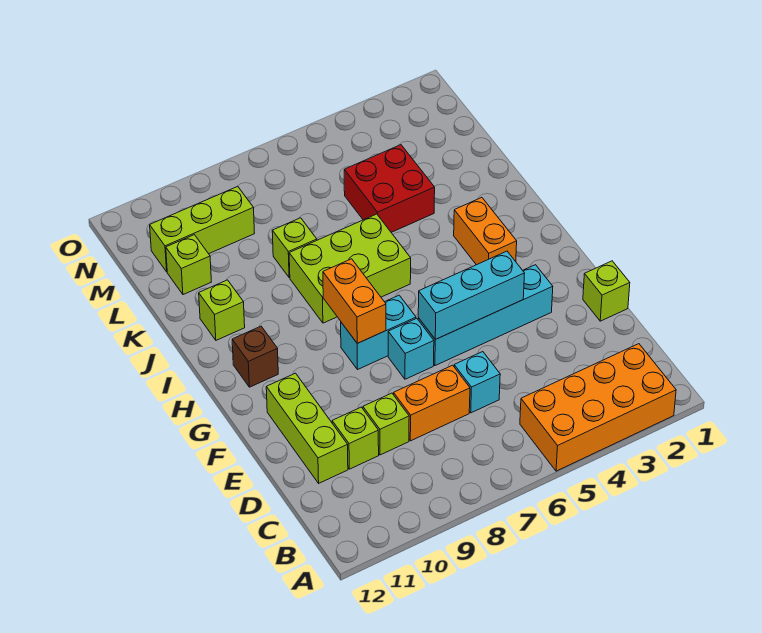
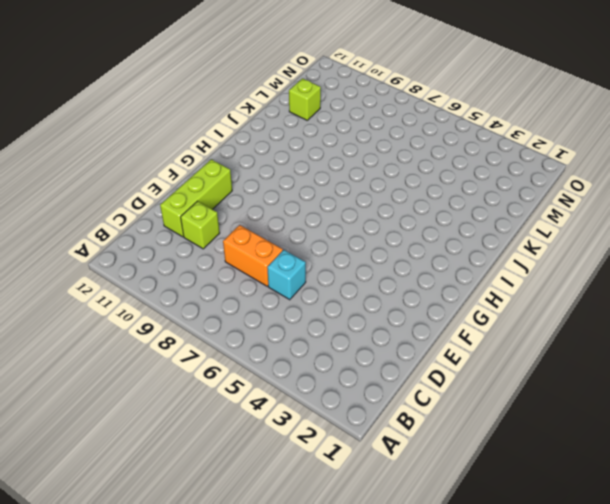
none -> orange brick A2:B5 level 1
none -> lime brick D9 level 1
none -> lime brick E1 level 1

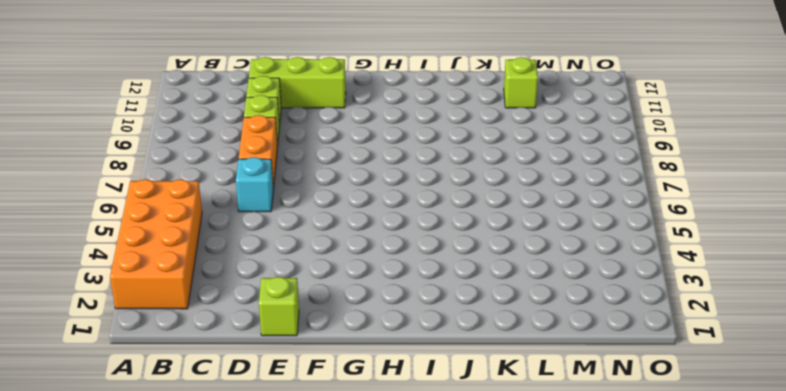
none -> cyan brick F3:F6 level 1
none -> cyan brick F7 level 1
none -> cyan brick G7:G8 level 1

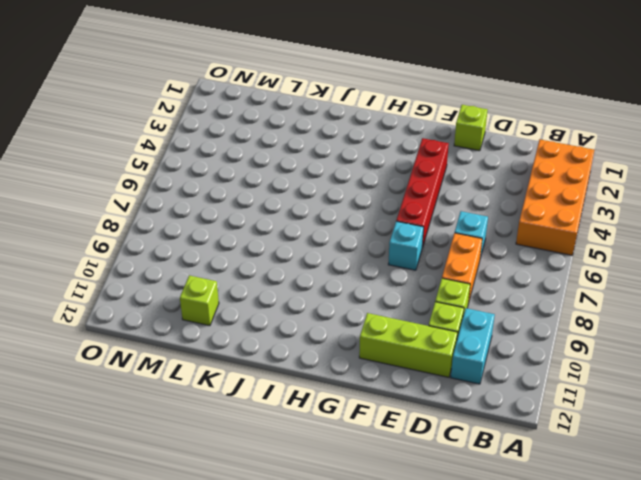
cyan brick C10:C11 level 1 -> cyan brick G7:G8 level 1
red brick F3:F6 level 1 -> cyan brick F3:F6 level 1
none -> orange brick H3:I3 level 1
none -> brown brick H11 level 1
none -> lime brick I6:J8 level 1

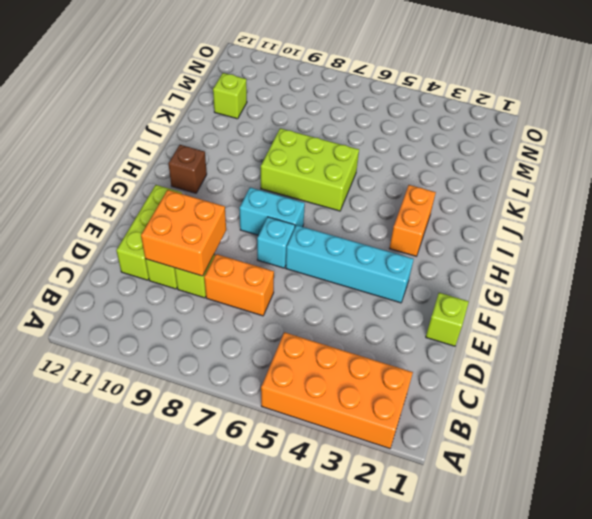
orange brick D9:E10 level 2 -> none
none -> cyan brick D6 level 1
none -> lime brick J11 level 1
none -> red brick K4:L5 level 1

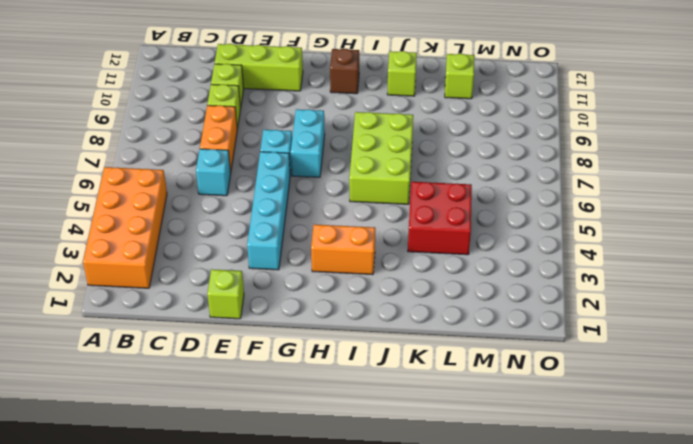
none -> lime brick K8 level 1
none -> lime brick M9:M11 level 1
none -> cyan brick F4:F6 level 2

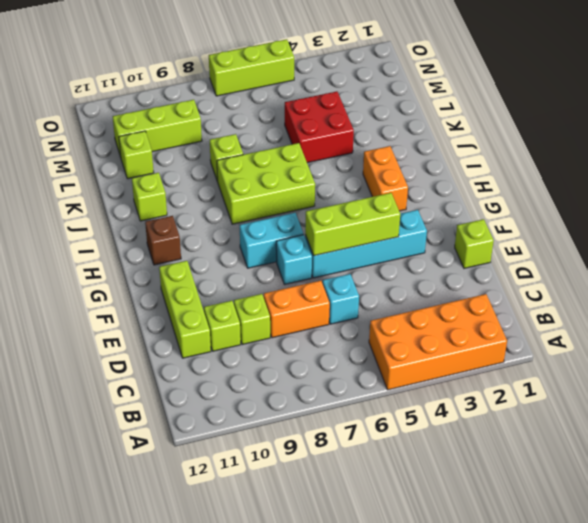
lime brick F4:F6 level 2 -> cyan brick F4:F6 level 2
lime brick O5:O7 level 1 -> none
none -> orange brick G8:H8 level 2

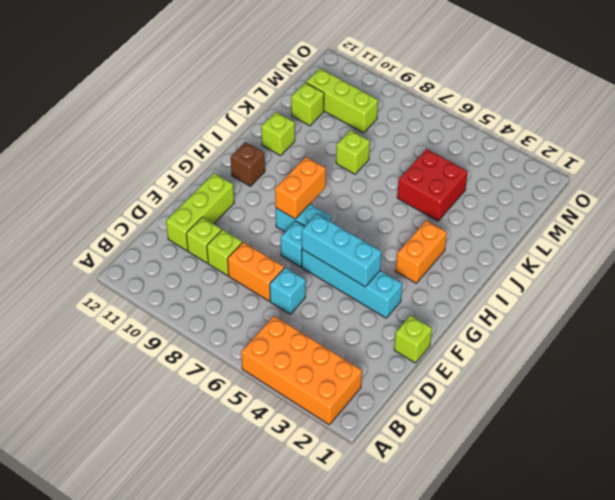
none -> lime brick I6:J8 level 1

